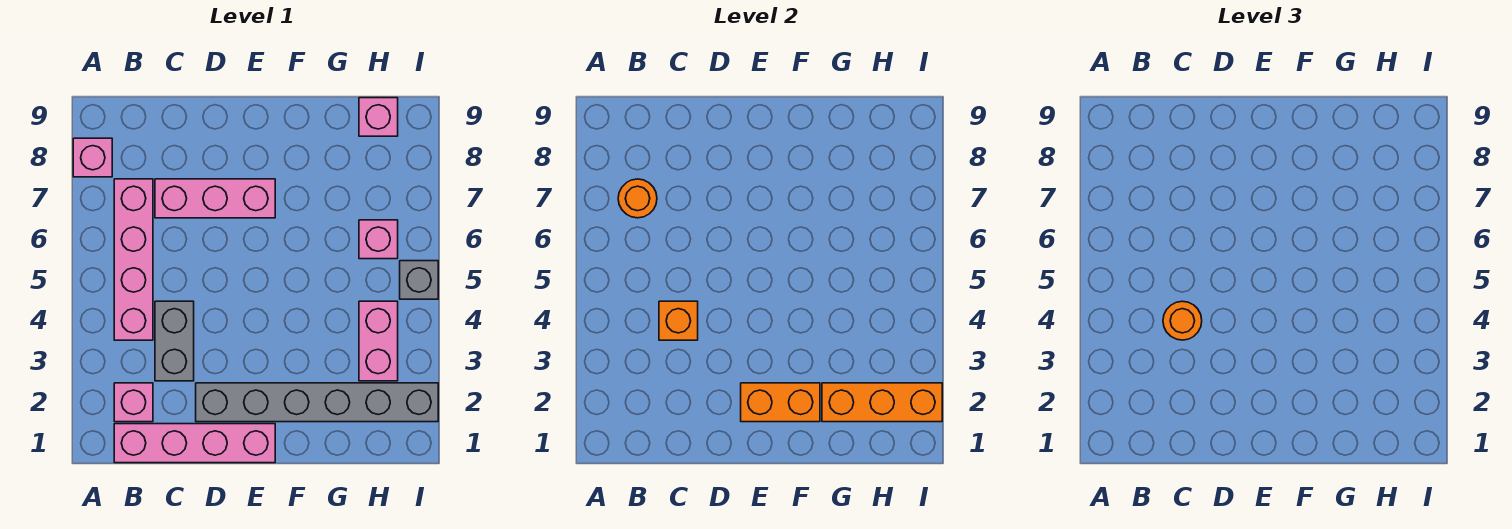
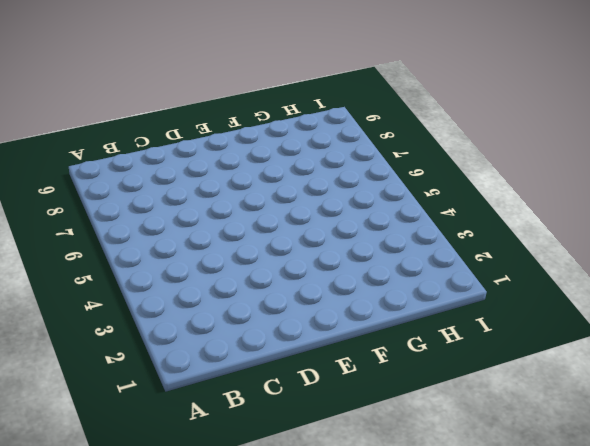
none -> pink brick A8 level 1
none -> pink brick B1:E1 level 1
none -> pink brick B2 level 1

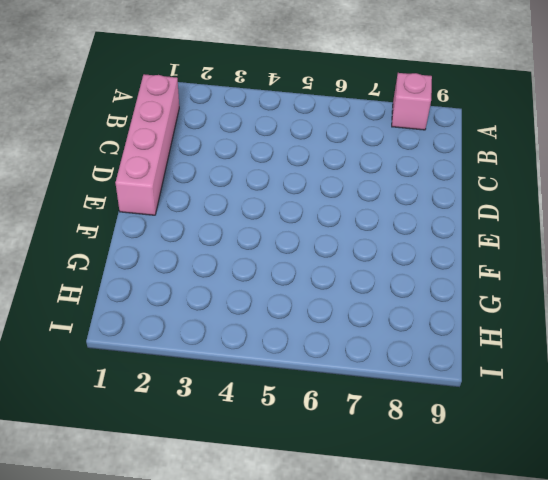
none -> pink brick B2 level 1
none -> pink brick B4:B7 level 1
none -> grey brick C3:C4 level 1

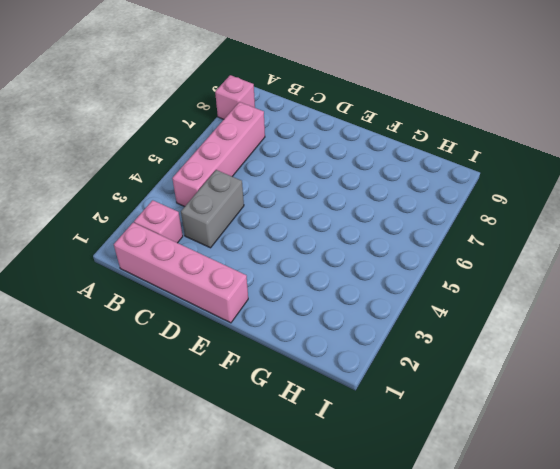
none -> pink brick C7:E7 level 1
none -> grey brick D2:I2 level 1
none -> pink brick H3:H4 level 1

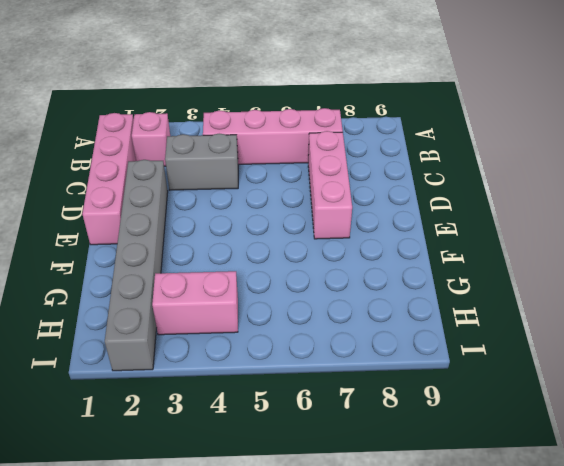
none -> pink brick A8 level 1
none -> pink brick H6 level 1
none -> pink brick H9 level 1

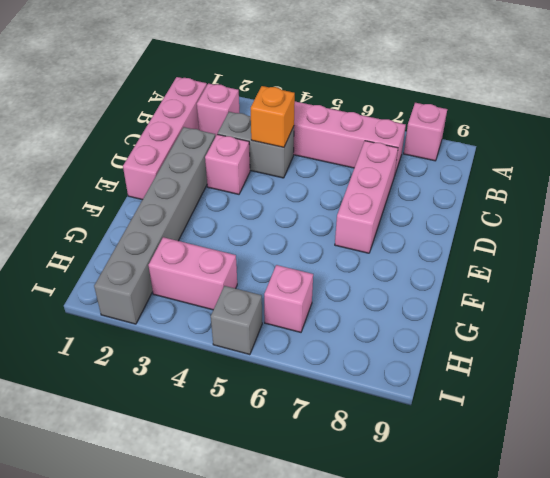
pink brick D3 level 1 -> pink brick H9 level 1
none -> orange round brick B7 level 2
none -> orange brick E2:F2 level 2
none -> orange brick G2:I2 level 2

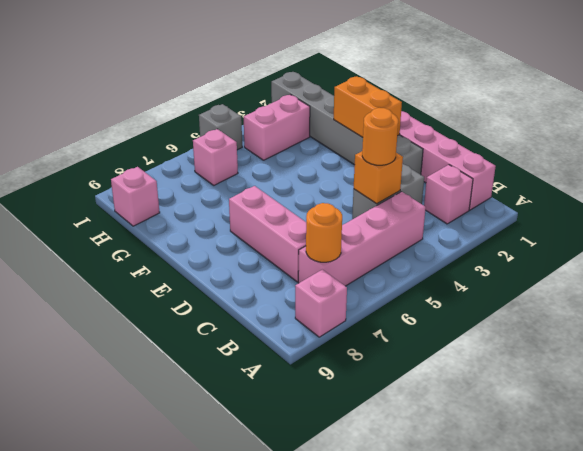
none -> orange brick G2:I2 level 2

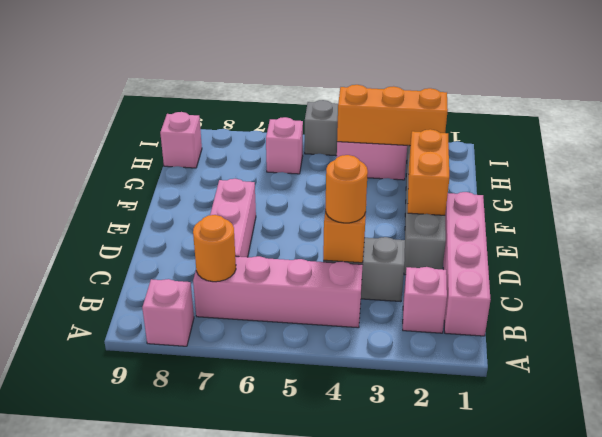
orange brick H2:H4 level 2 -> orange brick G2:I2 level 2

